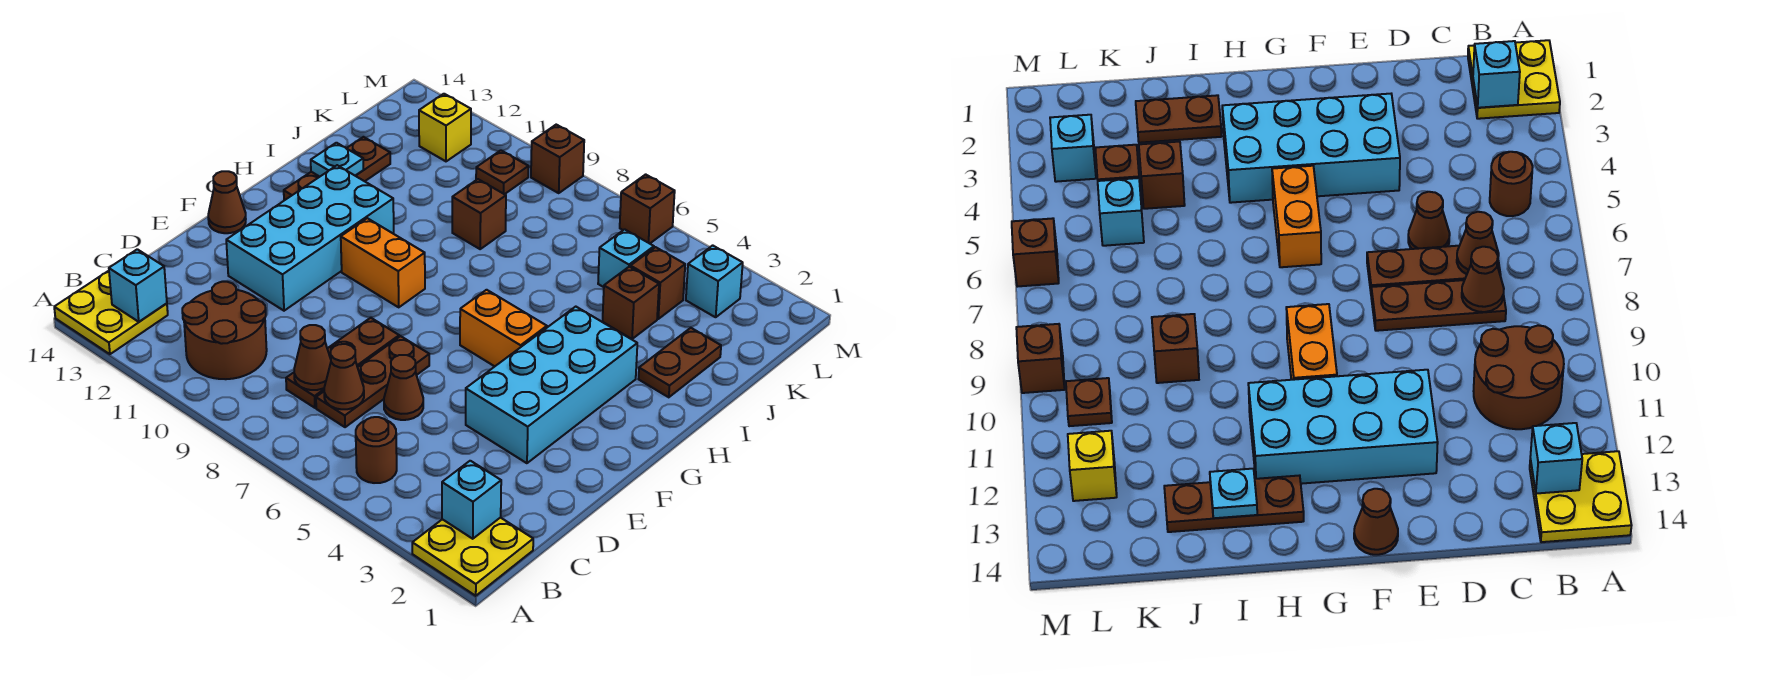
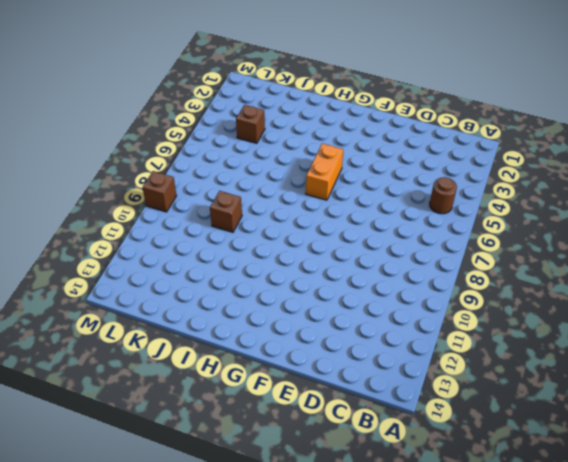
none -> yellow plate A1:B2 level 1
none -> yellow plate A13:B14 level 1
none -> brown round brick B10:C11 level 1

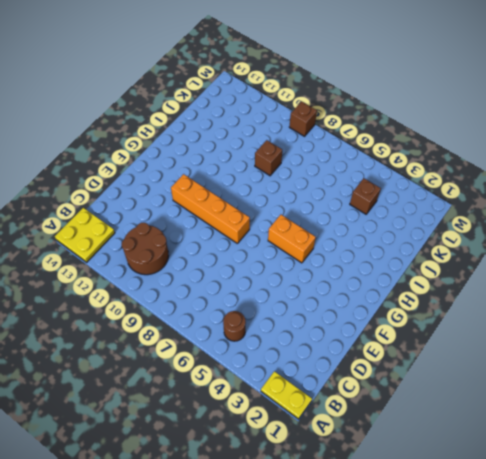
yellow plate A1:A2 level 1 -> yellow plate A1:B2 level 1
orange brick F8:F11 level 1 -> cyan brick E11:H12 level 1
none -> brown plate C7:E7 level 1
none -> brown plate C8:E8 level 1
none -> brown cone D6 level 1

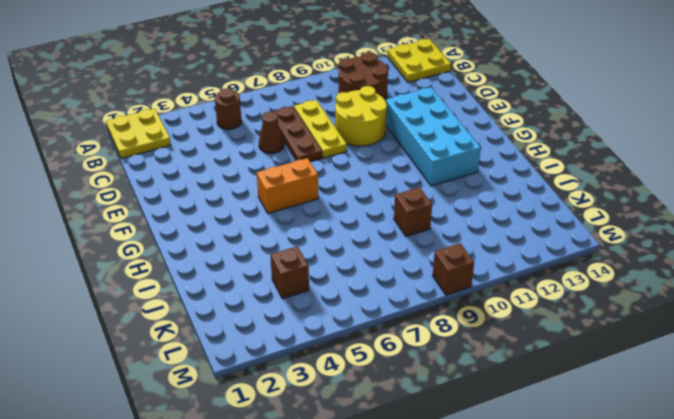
yellow plate C8:E8 level 1 -> brown plate C8:E8 level 1
yellow round brick D9:E10 level 1 -> none
none -> cyan brick E3:H4 level 1
none -> brown cone F14 level 1
none -> orange brick G9:G10 level 1

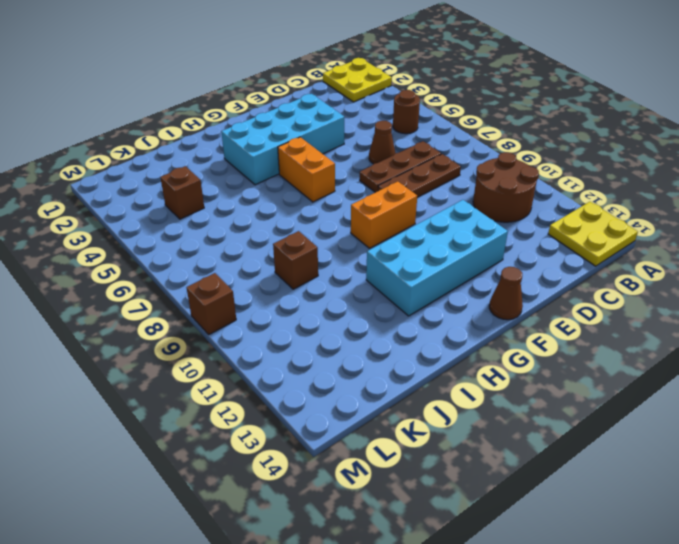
orange brick F9:G9 level 1 -> orange brick G9:G10 level 1
none -> brown plate H13:J13 level 1
none -> brown plate I2:J2 level 1
none -> brown brick J4 level 1

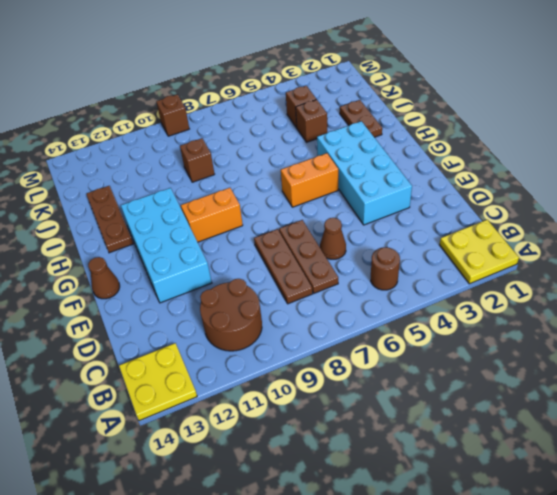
none -> cyan brick K5 level 1
none -> cyan brick L3 level 1
none -> brown plate L10 level 1

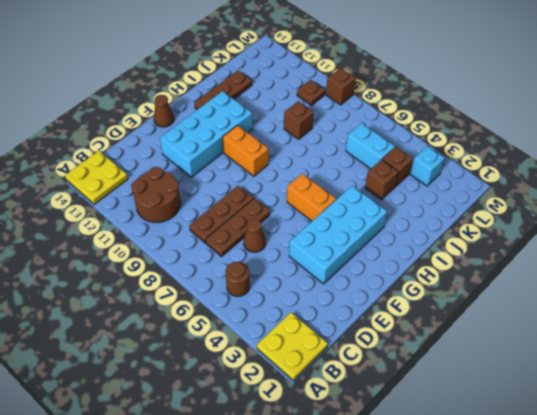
cyan brick K5:K6 level 1 -> cyan brick K5 level 1
none -> brown plate I2:J2 level 1
none -> yellow brick L12 level 1
none -> brown brick M6 level 1

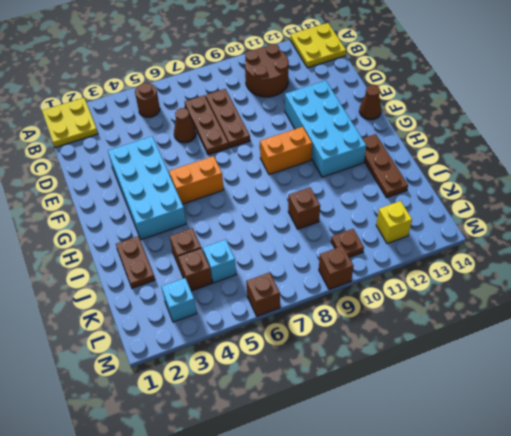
none -> cyan brick B2 level 2
none -> cyan brick B13 level 2
none -> brown cone C7 level 2

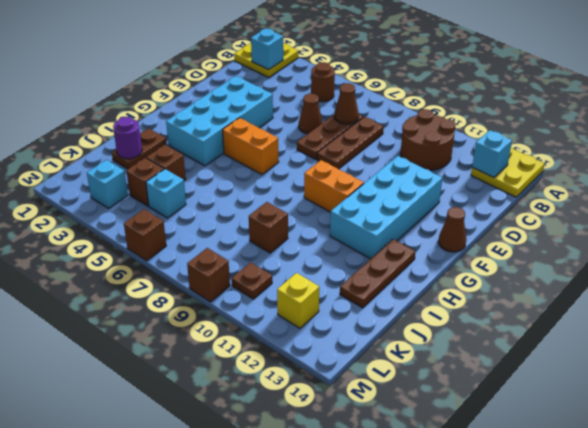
purple round brick J2 level 2 -> none
none -> brown cone C8 level 2
none -> cyan plate I13 level 2

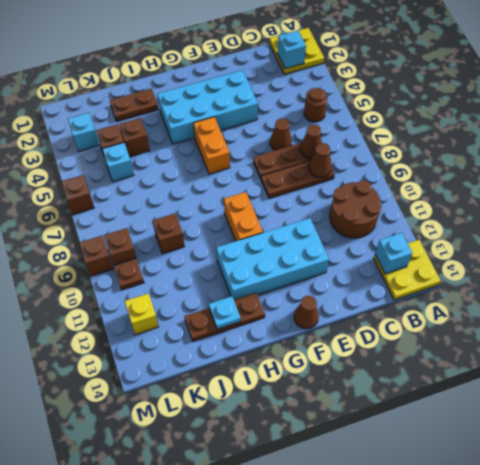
brown brick L9 level 1 -> none

